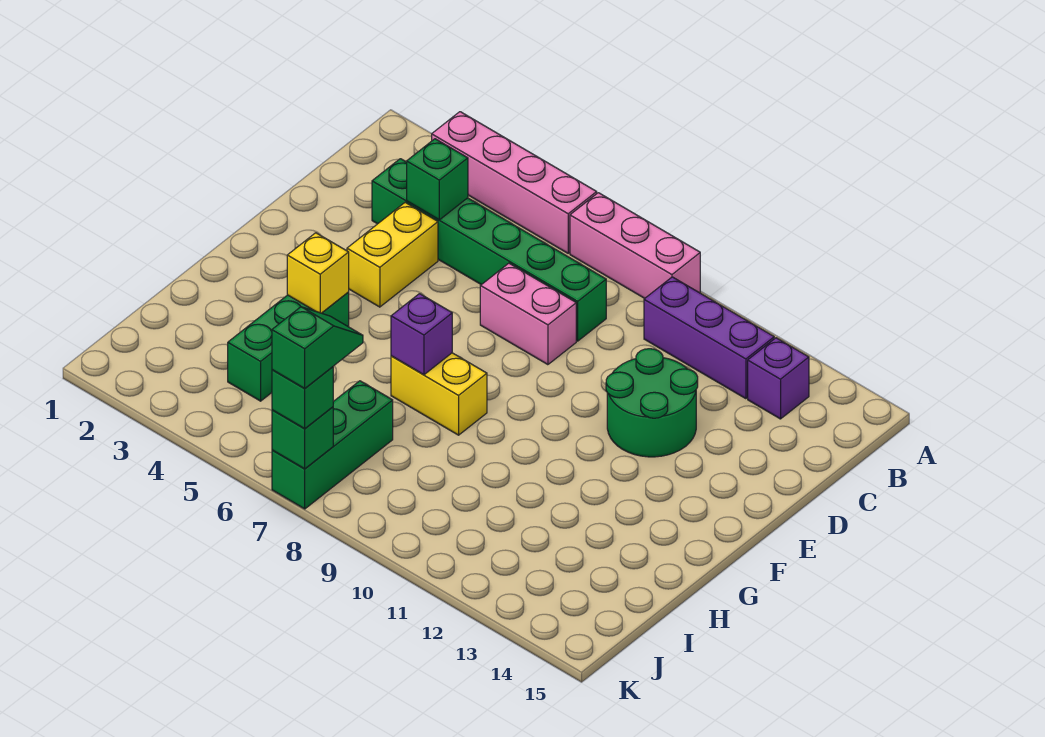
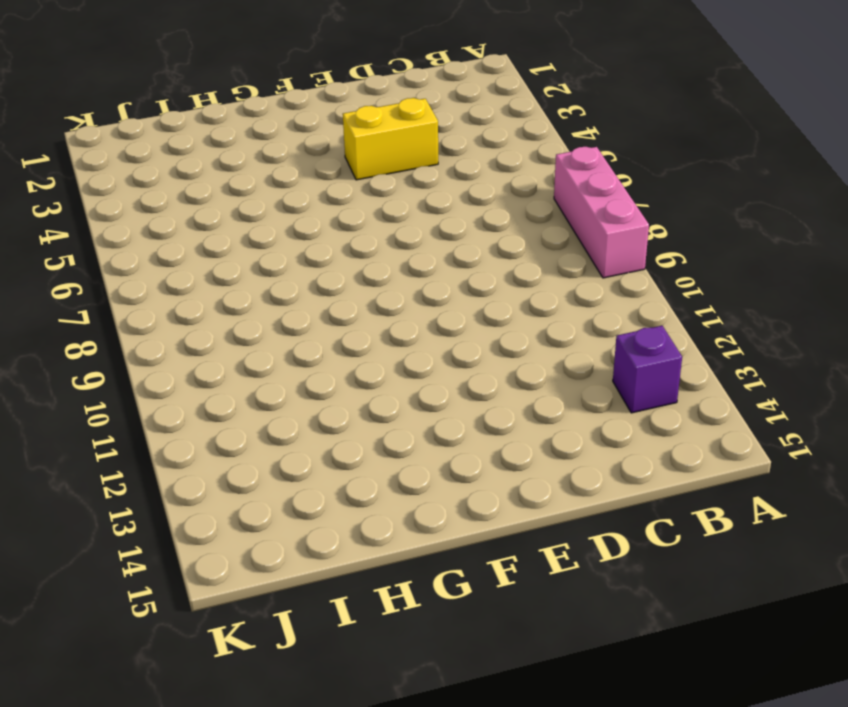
none -> pink brick A3:A6 level 1
none -> purple brick B10:B12 level 1
none -> green brick C3:C8 level 1

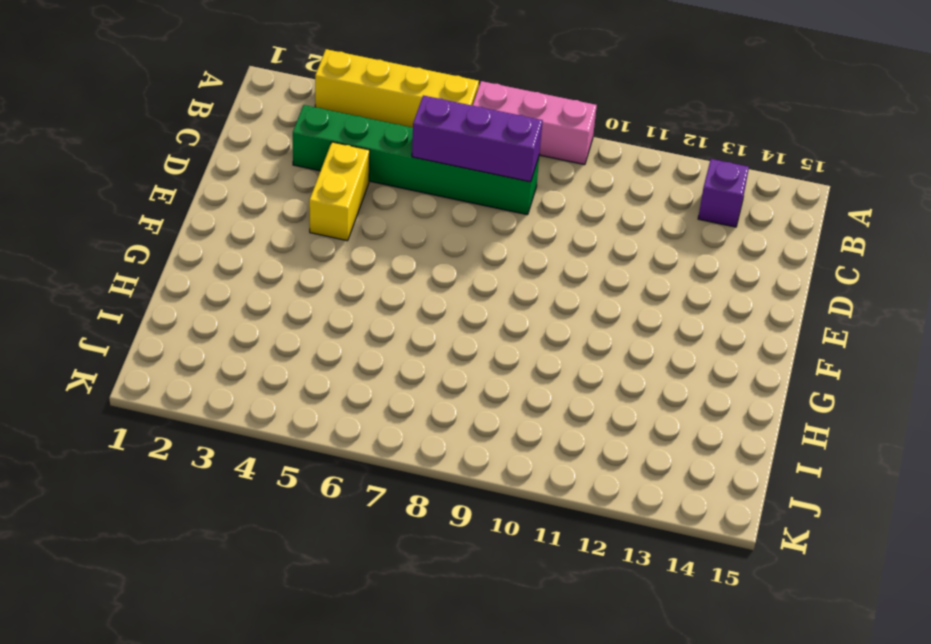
yellow brick A3:A6 level 1 -> pink brick A3:A6 level 1
purple brick C6:C8 level 2 -> purple brick B10:B12 level 1
none -> pink brick D7:D8 level 1
none -> green round brick D11:E12 level 1
none -> green brick G4:I4 level 1

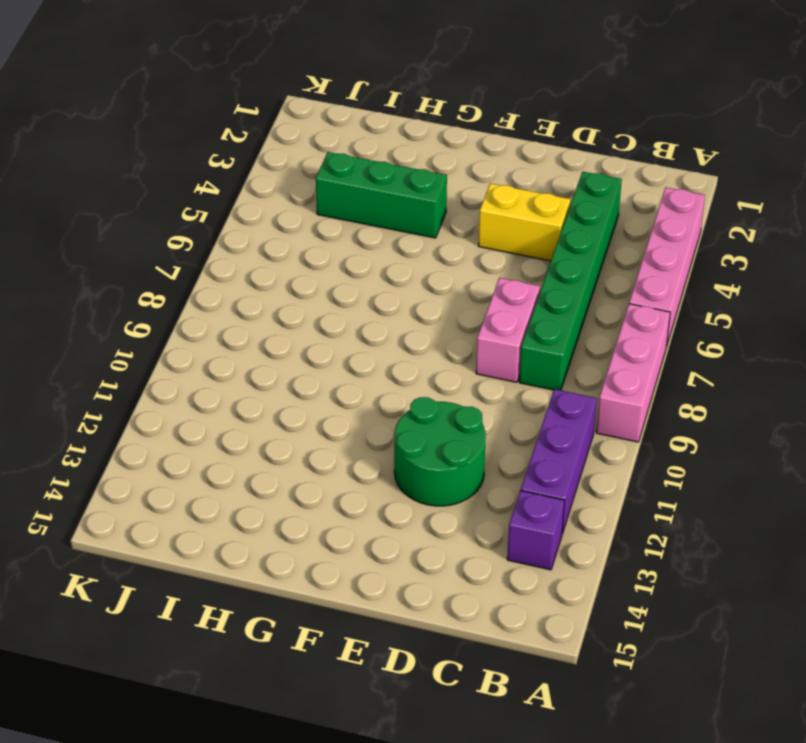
none -> yellow brick G7:G8 level 1
none -> green brick I7:K7 level 1
none -> green brick C4 level 2

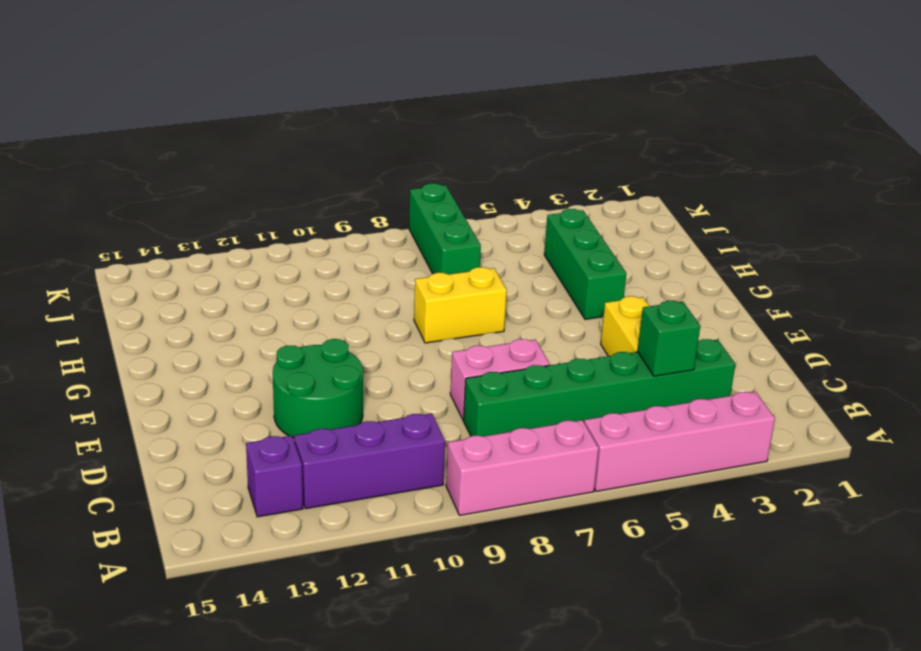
none -> yellow brick G4 level 2
none -> purple brick G7 level 2
none -> green brick K7 level 2

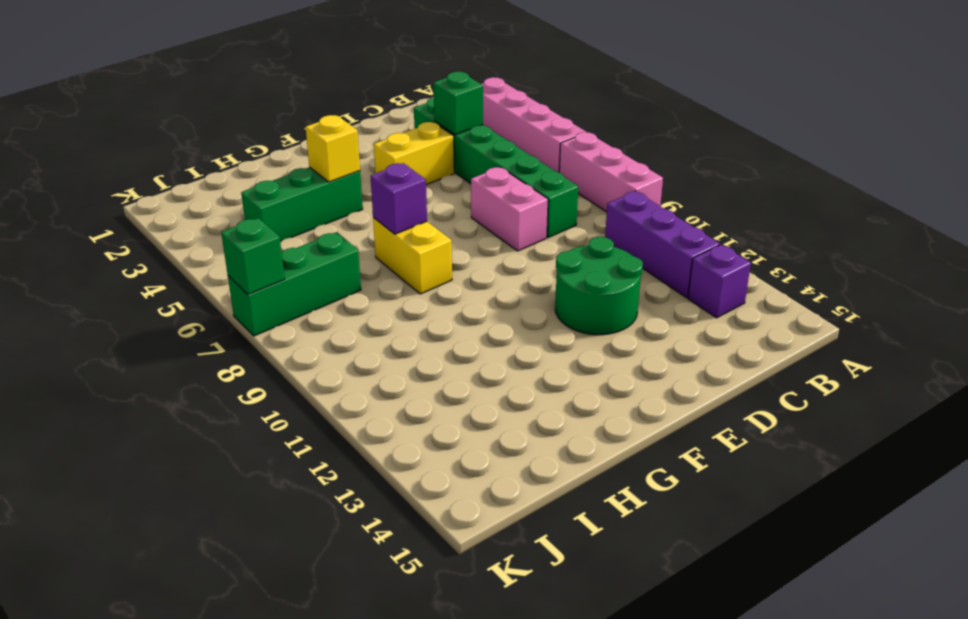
none -> green brick K7 level 3
none -> green slope J7:K7 level 4 top K

